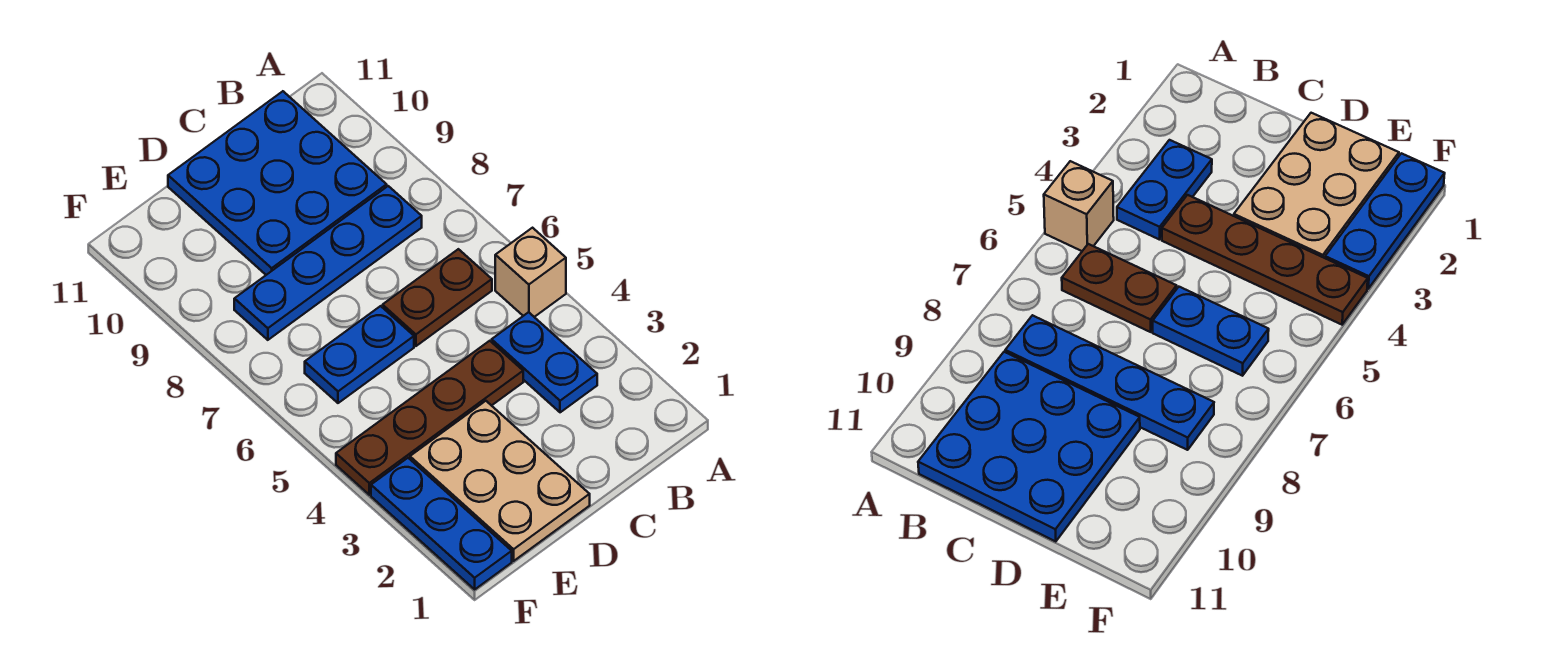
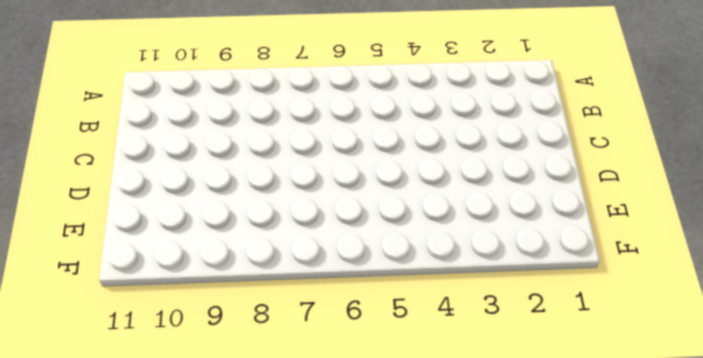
none -> tan brick A5 level 1
none -> blue plate B3:B4 level 1

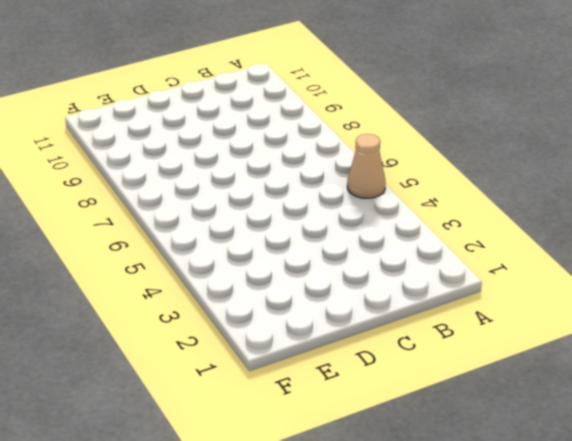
tan cone A5 level 1 -> tan brick A5 level 1
none -> blue plate B3:B4 level 1
none -> brown plate B6:C6 level 1

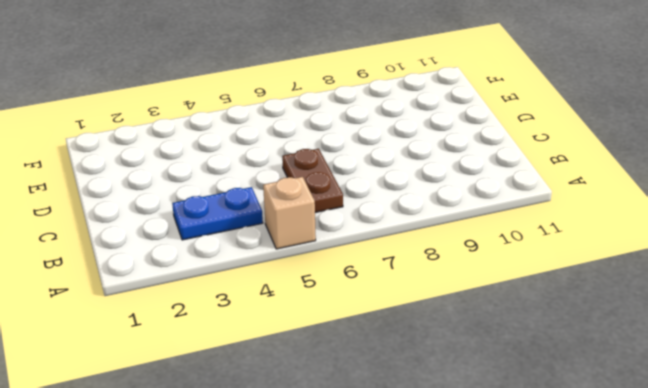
none -> blue plate B8:E8 level 1
none -> blue plate B9:D11 level 1

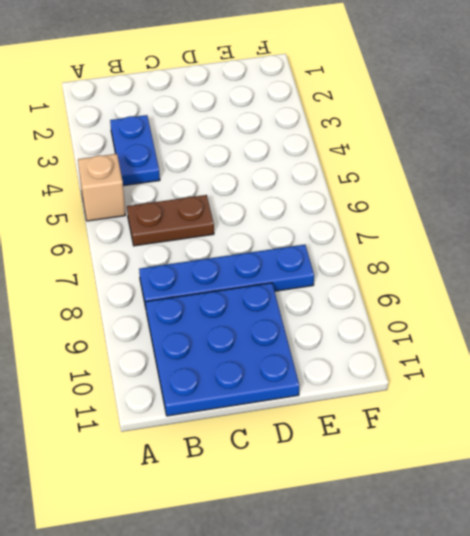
none -> brown plate C4:F4 level 1
none -> tan plate D1:E3 level 1

